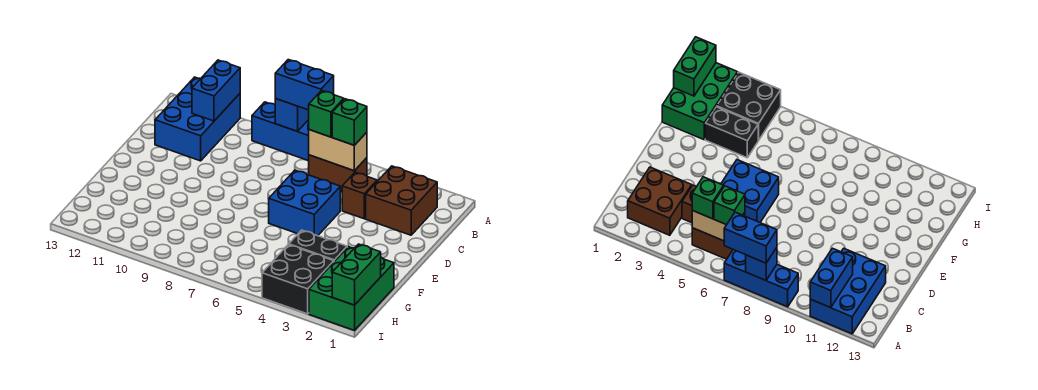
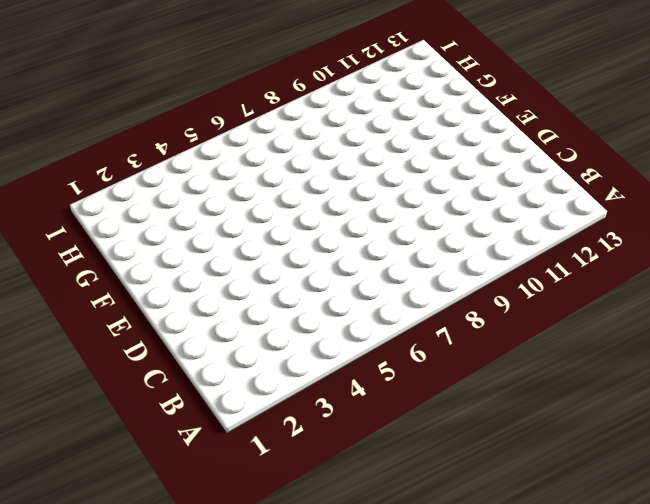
none -> blue brick A7:A9 level 1
none -> blue brick A11:C12 level 1
none -> brown brick B2:C3 level 1

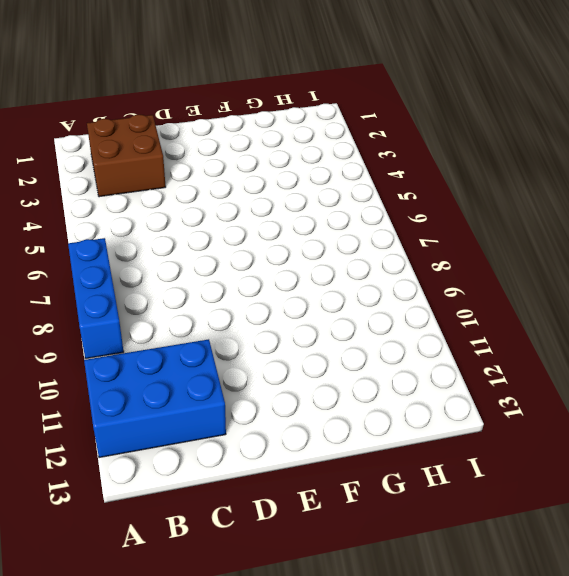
none -> brown brick B5:B6 level 1
none -> brown brick C4 level 1
none -> blue brick D5:E6 level 1

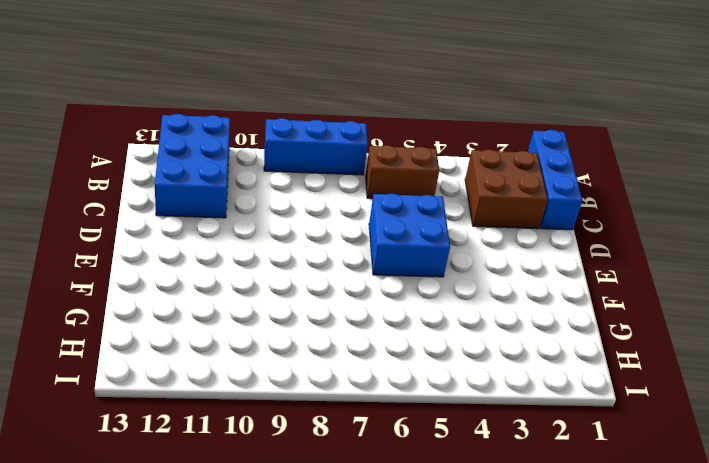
blue brick A1:C1 level 1 -> none
none -> brown brick C4 level 1
none -> green brick G1:I2 level 1
none -> black brick G3:G4 level 1

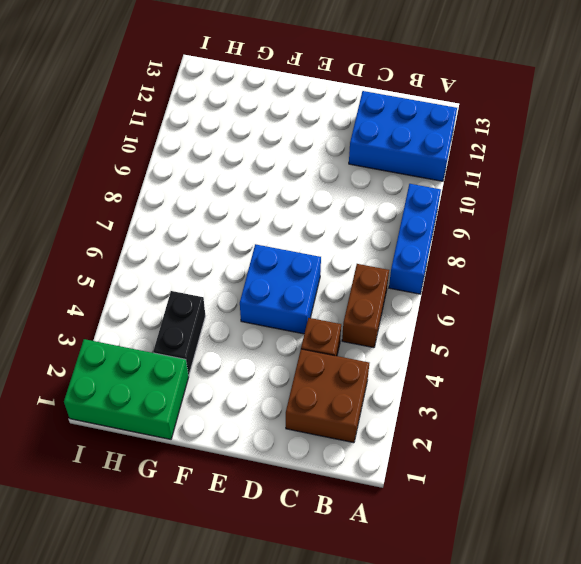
none -> black brick H3:I4 level 1
none -> blue brick A8 level 2
none -> blue brick A11:B11 level 2

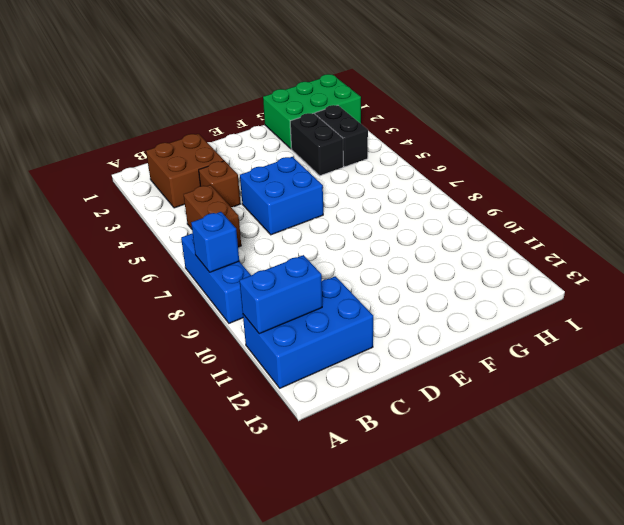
black brick H3:H4 level 1 -> black brick H3:I4 level 1
none -> tan brick B5:B6 level 2
none -> green brick H1:I1 level 2
none -> blue brick A7:A8 level 3

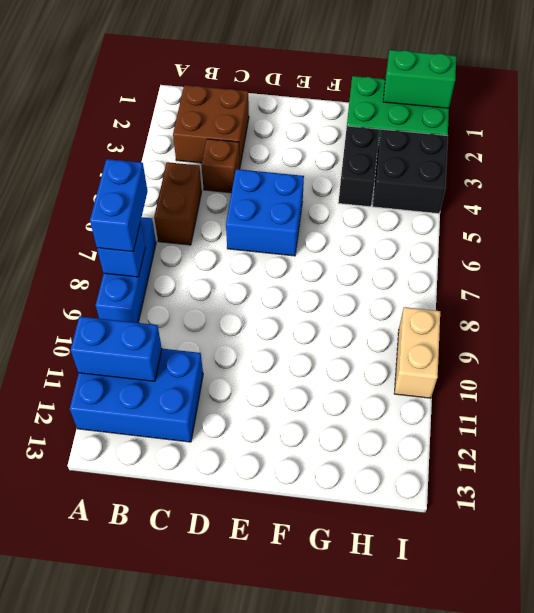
tan brick I9:I10 level 1 -> tan brick B5:B6 level 2
none -> green brick B5 level 3
none -> green brick B6 level 3

